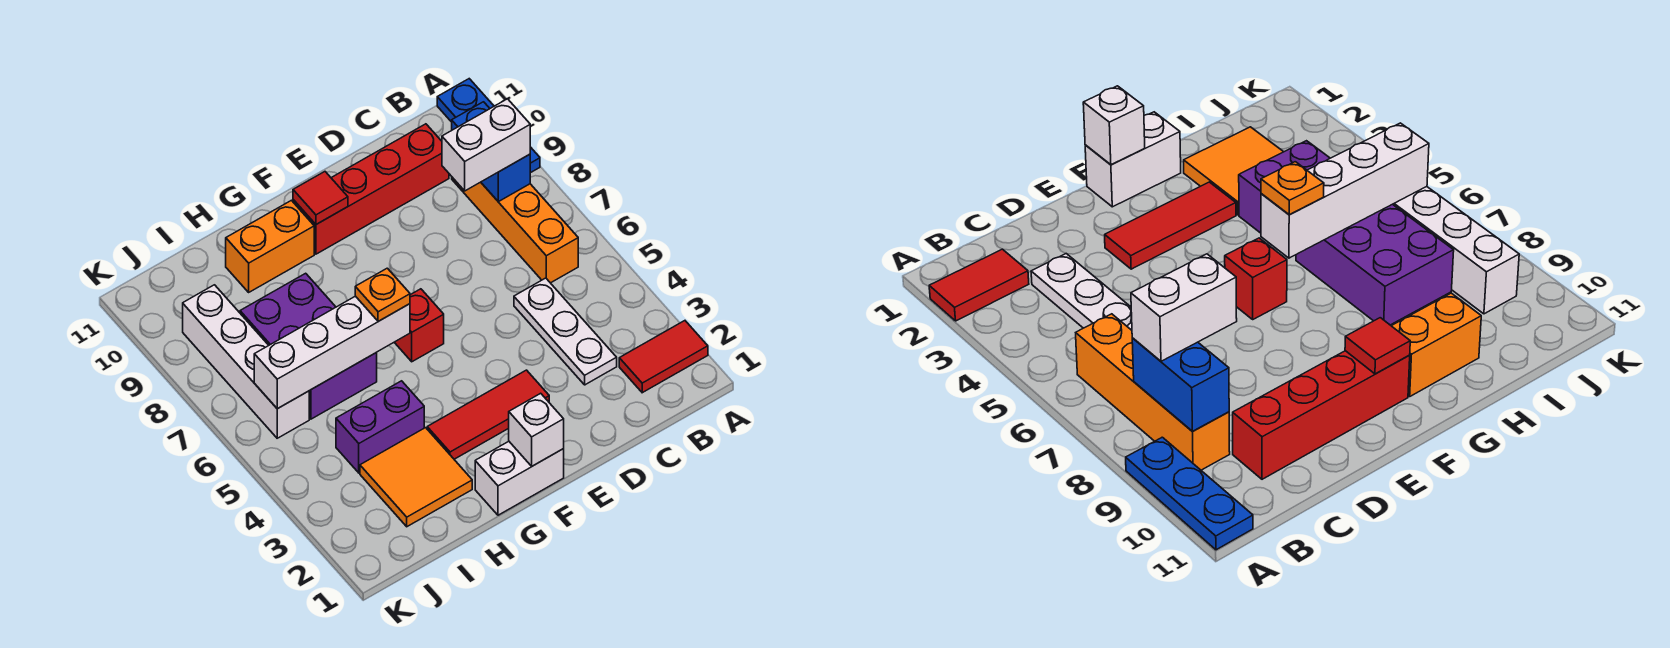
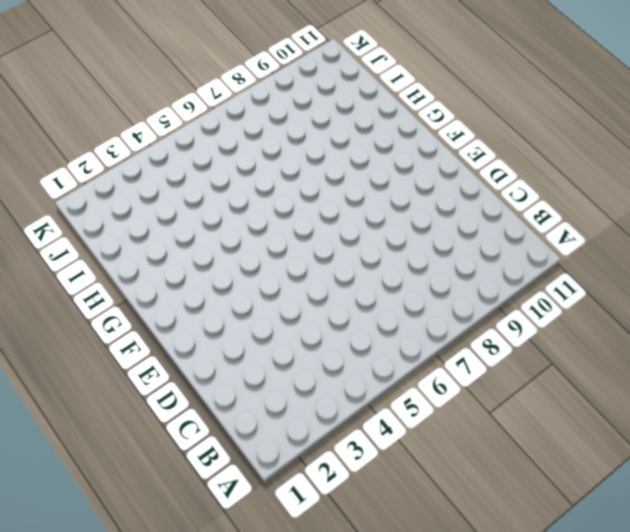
none -> red tile A2:B2 level 1
none -> blue plate A9:A11 level 1
none -> orange brick B6:B9 level 1

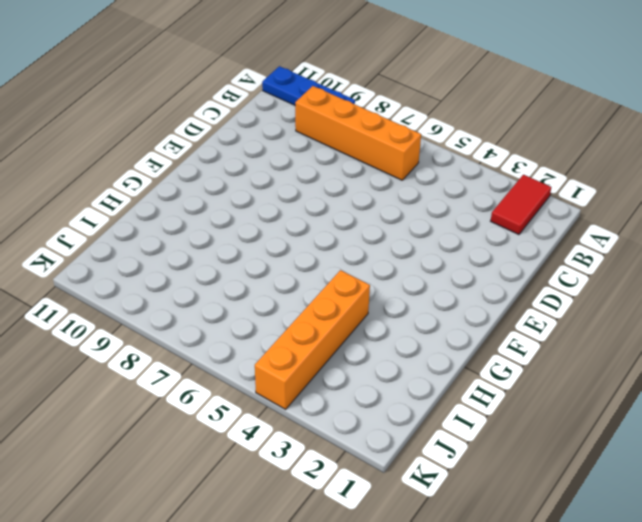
orange brick H4:K4 level 1 -> purple brick H4:I4 level 1
none -> white plate C3:C5 level 1
none -> red brick C10:F10 level 1
none -> red tile E3:G3 level 1

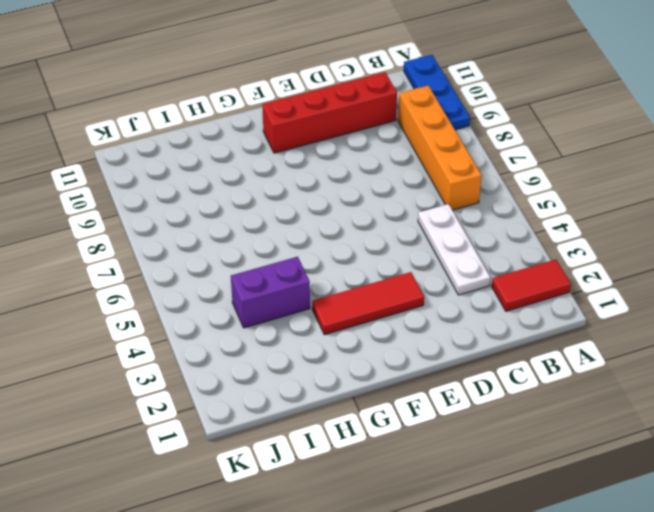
none -> white brick F1:G1 level 1
none -> red brick F6 level 1
none -> orange brick G10:H10 level 1

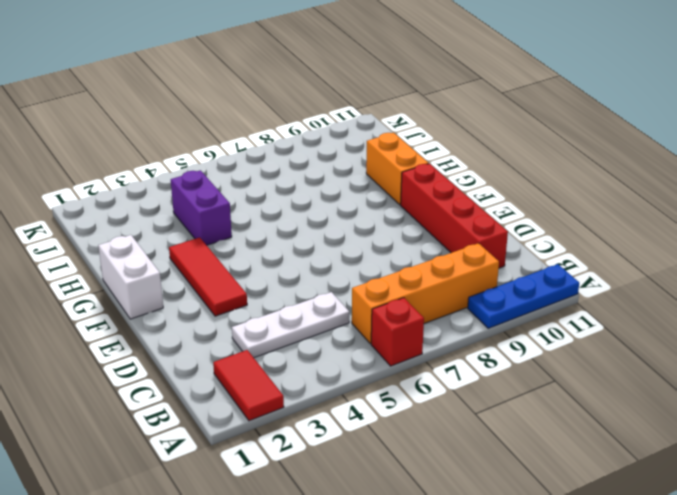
red brick A6 level 1 -> red brick F6 level 1
none -> orange tile H2:I3 level 1
none -> purple brick H6:I8 level 1
none -> white brick J6:J9 level 1

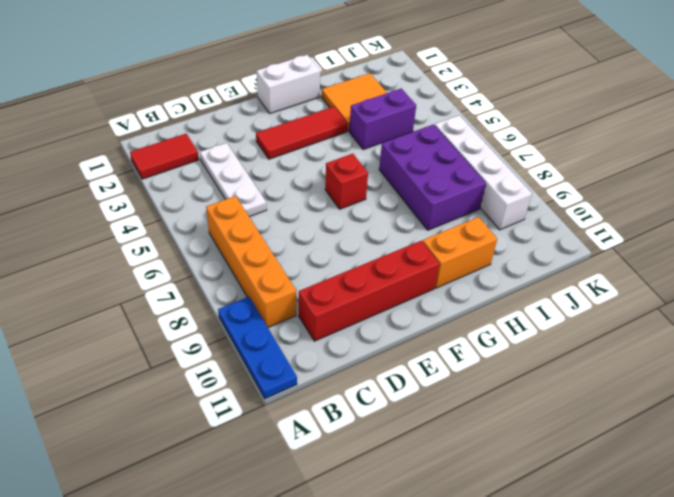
none -> blue brick B8:B9 level 2
none -> white brick F1 level 2
none -> red tile F10 level 2

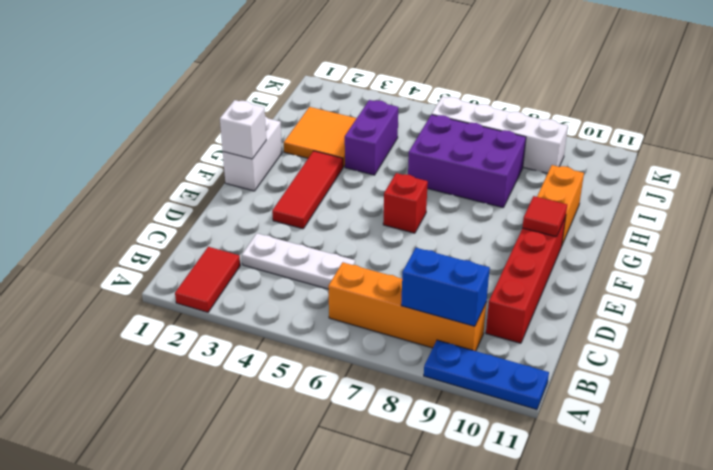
none -> white brick G6:J6 level 2
none -> white brick B8:C8 level 3
none -> orange plate G6 level 3

